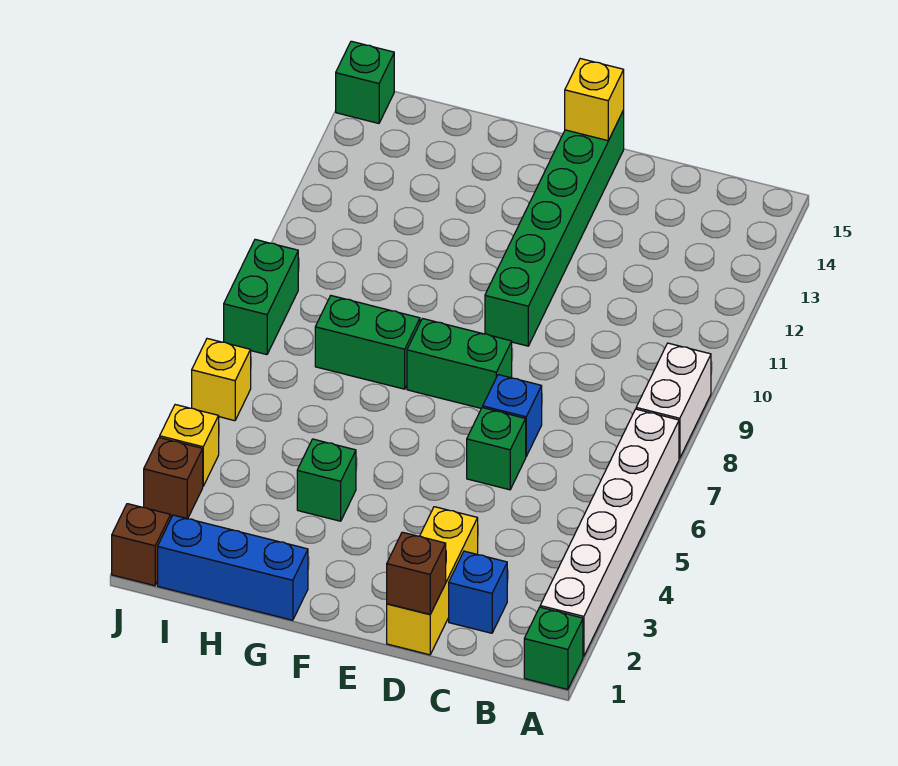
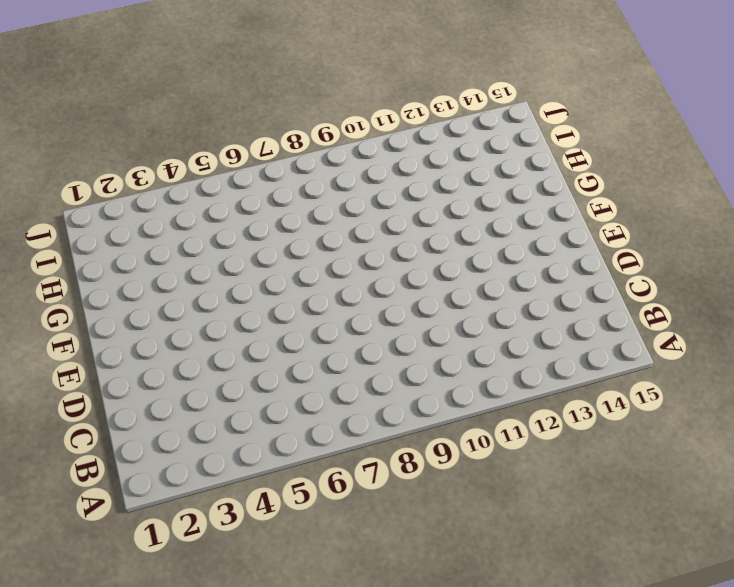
none -> green brick A1 level 1
none -> white brick A2:A7 level 1
none -> white brick A8:A9 level 1

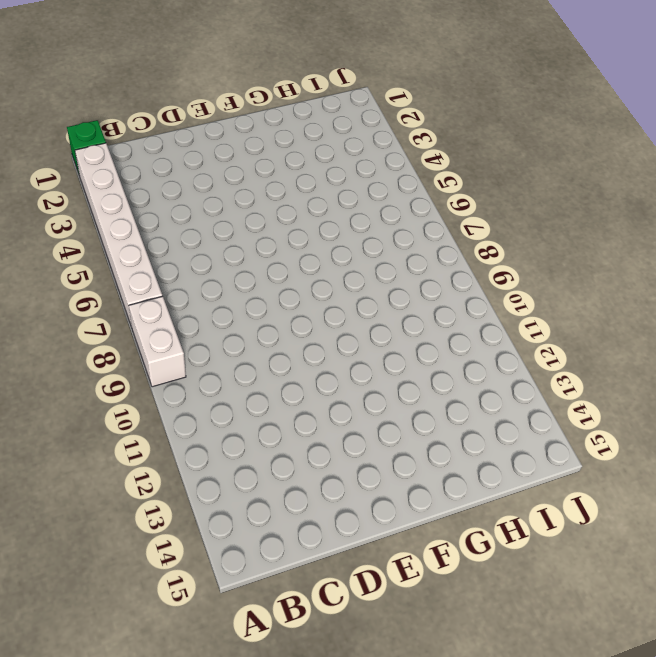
none -> blue brick C2 level 1
none -> yellow brick D1:D3 level 1
none -> green brick D6 level 1

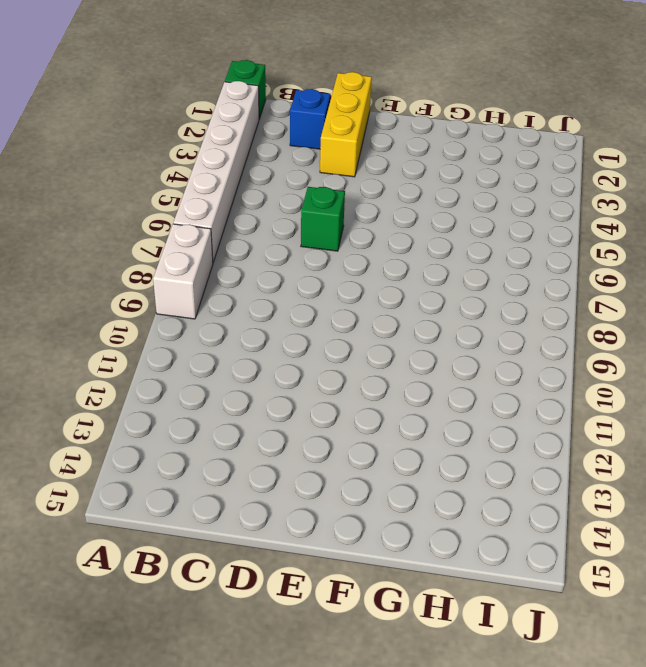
none -> blue brick D7 level 1
none -> green brick E8:F8 level 1
none -> green brick E10:E15 level 1

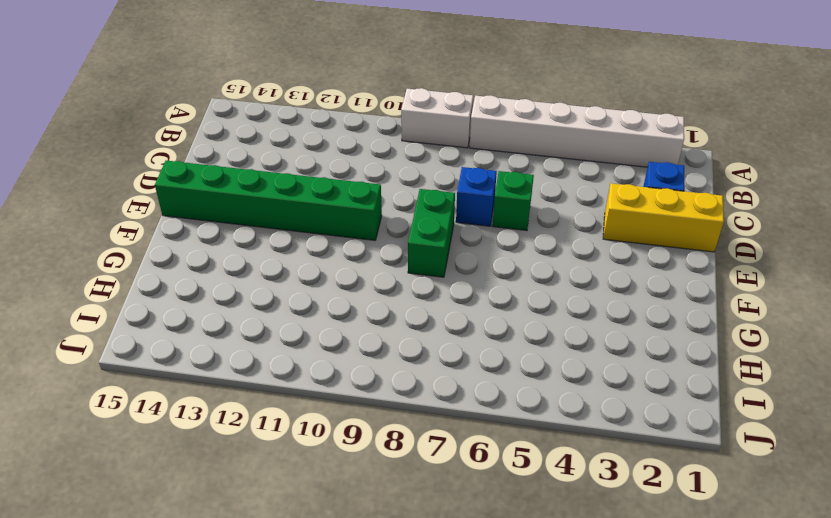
none -> green brick A1 level 1
none -> blue brick G1:I1 level 1
none -> green brick G4 level 1

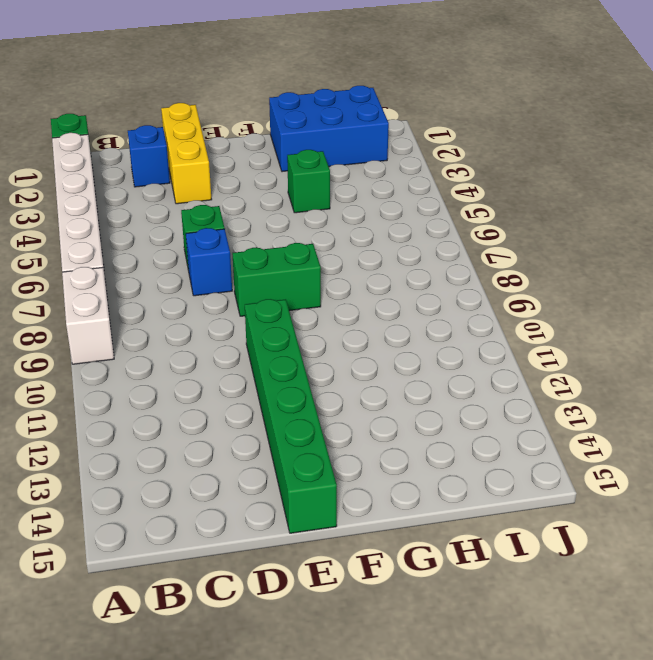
blue brick G1:I2 level 1 -> blue brick G1:I1 level 1
none -> green brick G8:H8 level 1
none -> brown brick J1 level 1
none -> brown brick J3 level 1

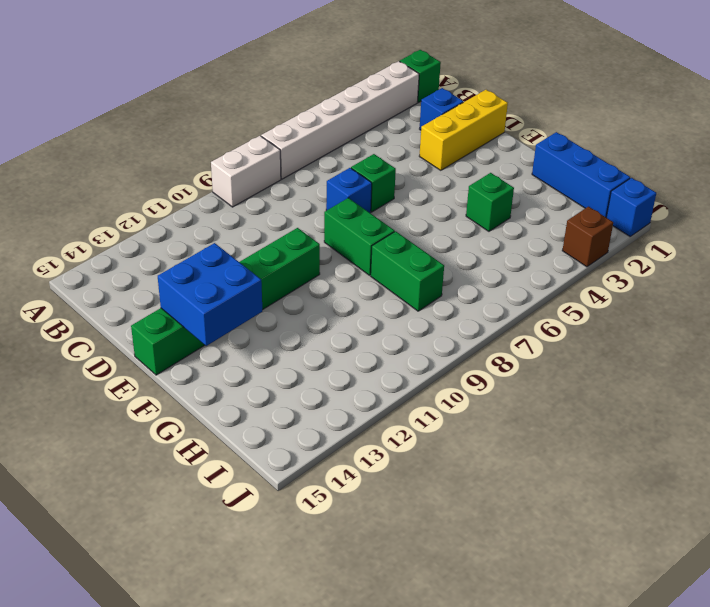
blue brick E13:F14 level 2 -> none
blue brick J1 level 1 -> brown brick J1 level 1
none -> yellow brick J4 level 1
none -> yellow brick J6 level 1
none -> green brick J8:J9 level 1

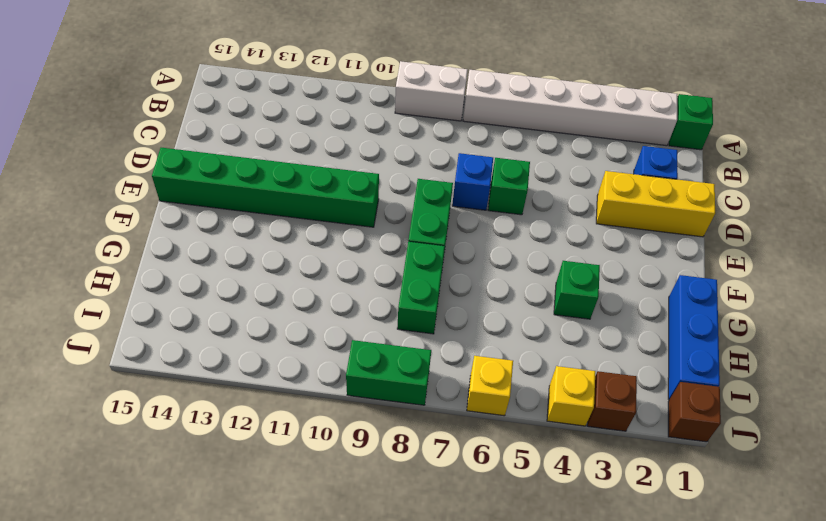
none -> green brick J15 level 1
none -> brown brick D1 level 2
none -> yellow brick E15 level 2

